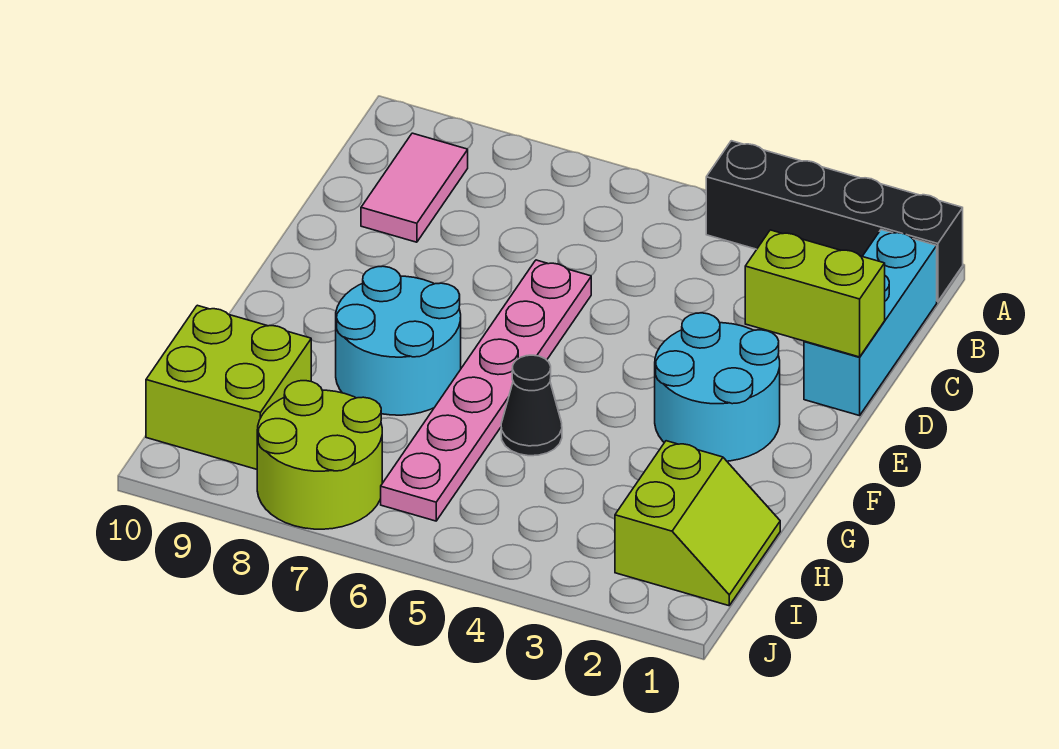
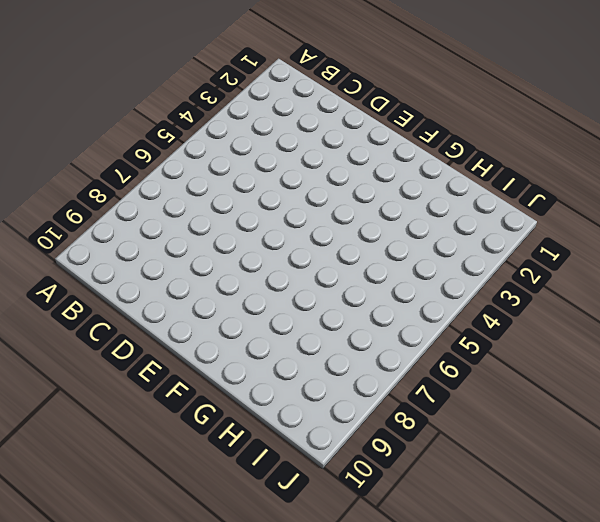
none -> black brick A1:A4 level 1
none -> cyan brick B1:D1 level 1

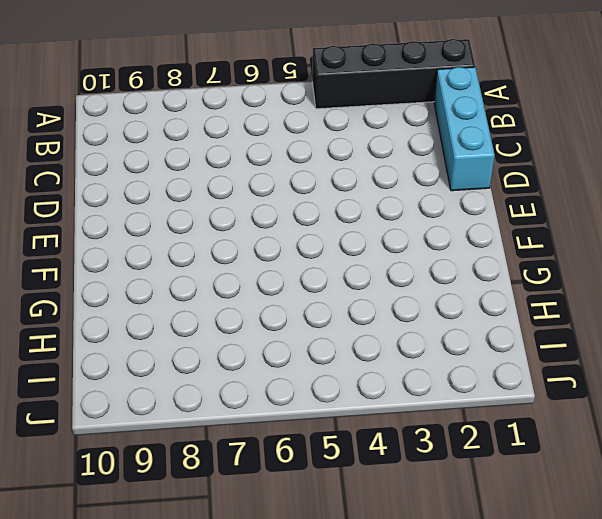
none -> pink tile B9:C9 level 1
none -> pink plate D6:I6 level 1

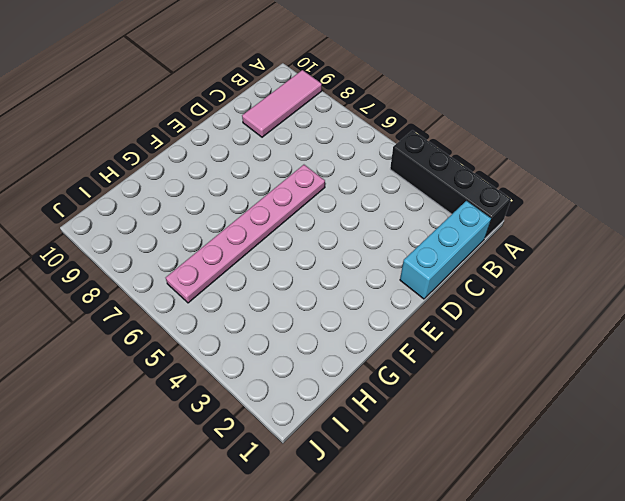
pink tile A9:C9 level 1 -> pink tile B9:C9 level 1
none -> cyan round brick E2:F3 level 1
none -> cyan round brick F7:G8 level 1

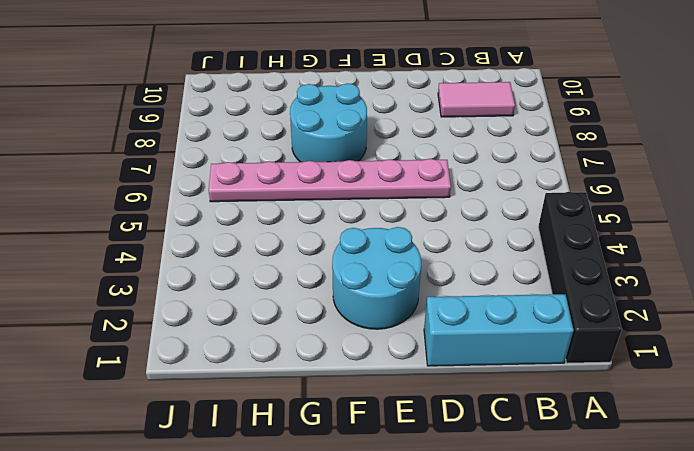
none -> black cone G5 level 1
none -> lime slope H1:I2 level 1 top 2

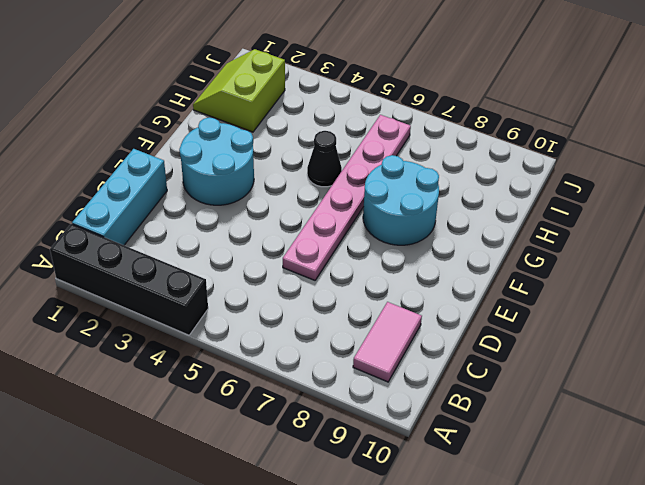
none -> lime brick H9:I10 level 1
none -> lime round brick I7:J8 level 1

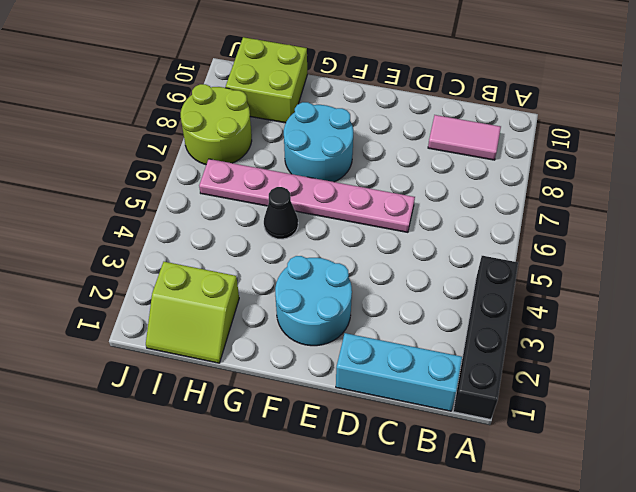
none -> lime brick D1:D2 level 2

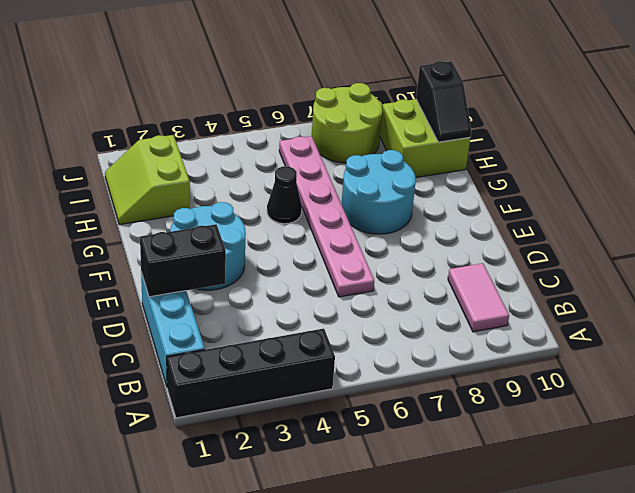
black brick D1:D2 level 2 -> lime brick D1:D2 level 2
black slope H10:I10 level 2 top I -> none

